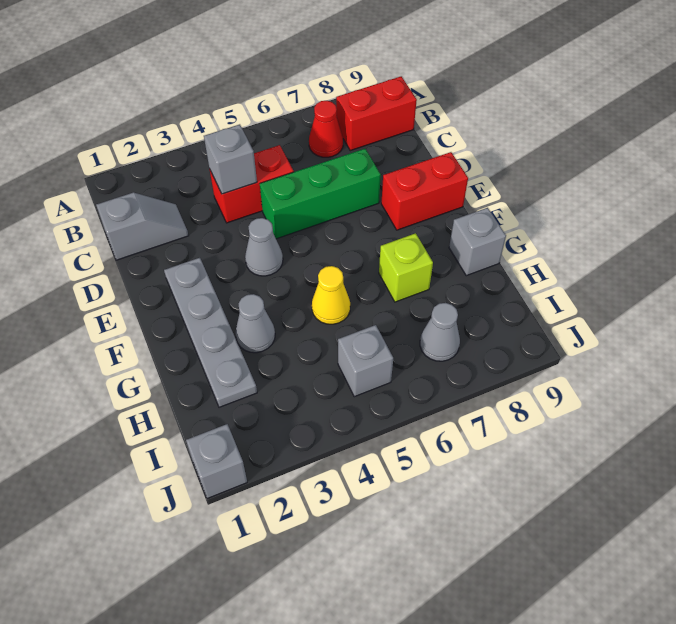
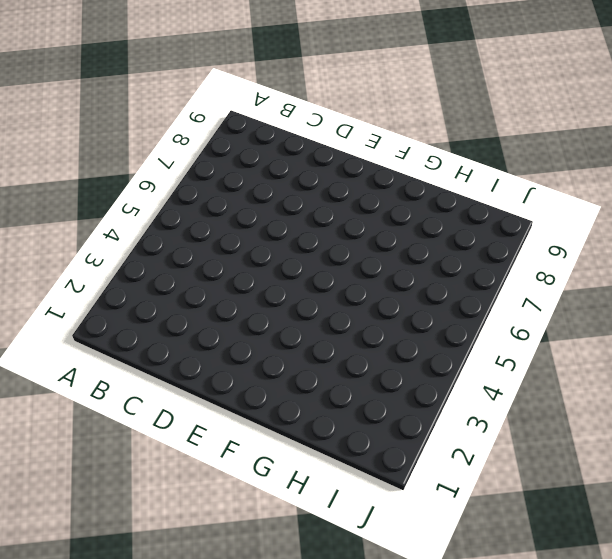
none -> red cone B7 level 1
none -> red brick B8:B9 level 1
none -> grey slope C1:C2 level 1 top 1

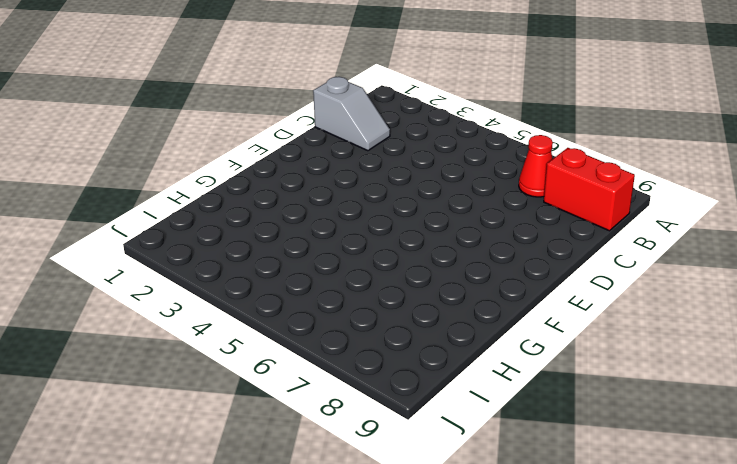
none -> red brick C4:C5 level 1
none -> green brick D5:D7 level 1
none -> grey plate E2:H2 level 1

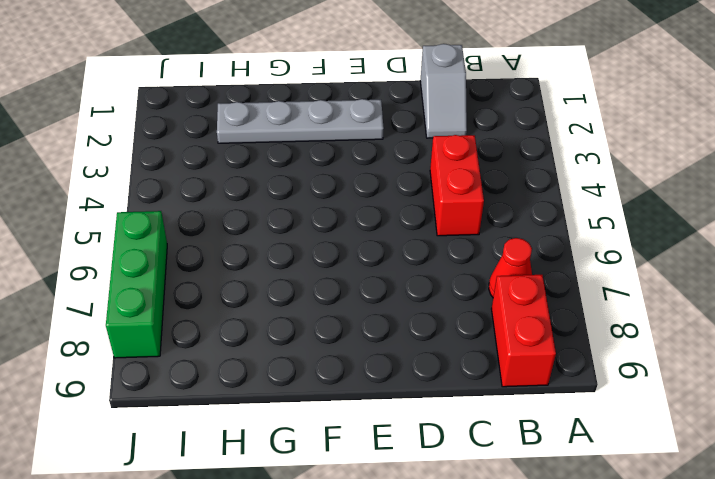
green brick J6:J8 level 1 -> green brick D5:D7 level 1
none -> grey cone E4 level 1
none -> red brick E8:E9 level 1
none -> grey cone G3 level 1

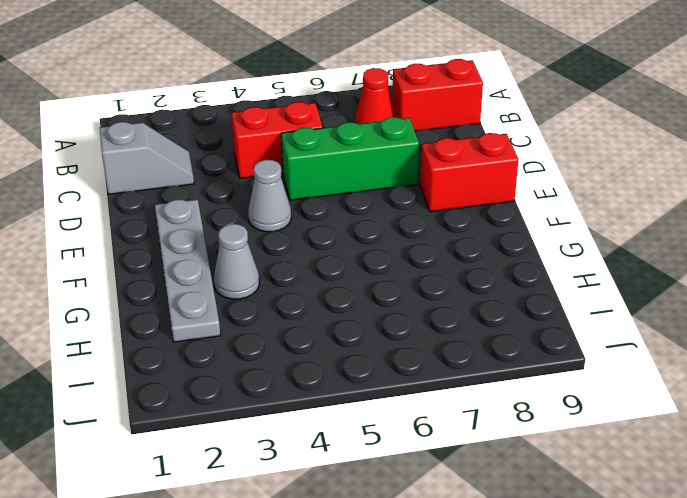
none -> yellow cone G5 level 1
none -> lime brick G7 level 1
none -> grey brick G9 level 1

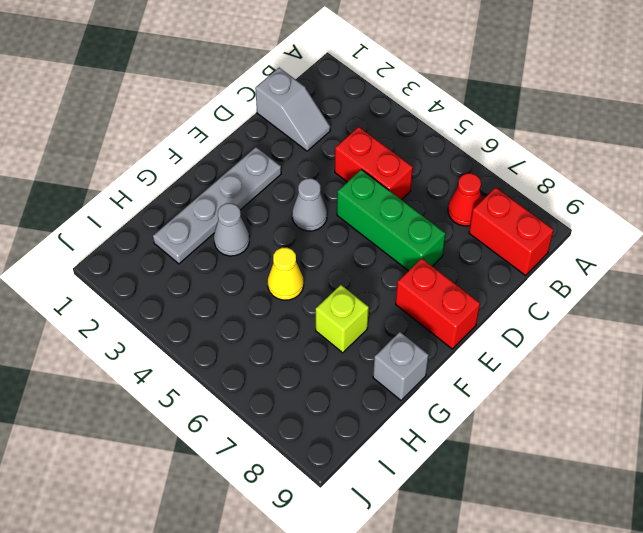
none -> grey brick I5 level 1
none -> grey cone I7 level 1
none -> grey brick J1 level 1

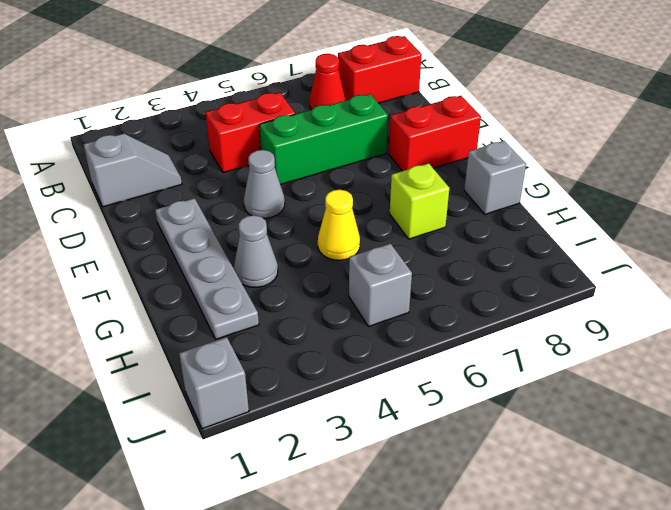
none -> grey cone I7 level 1
none -> grey brick C4 level 2

